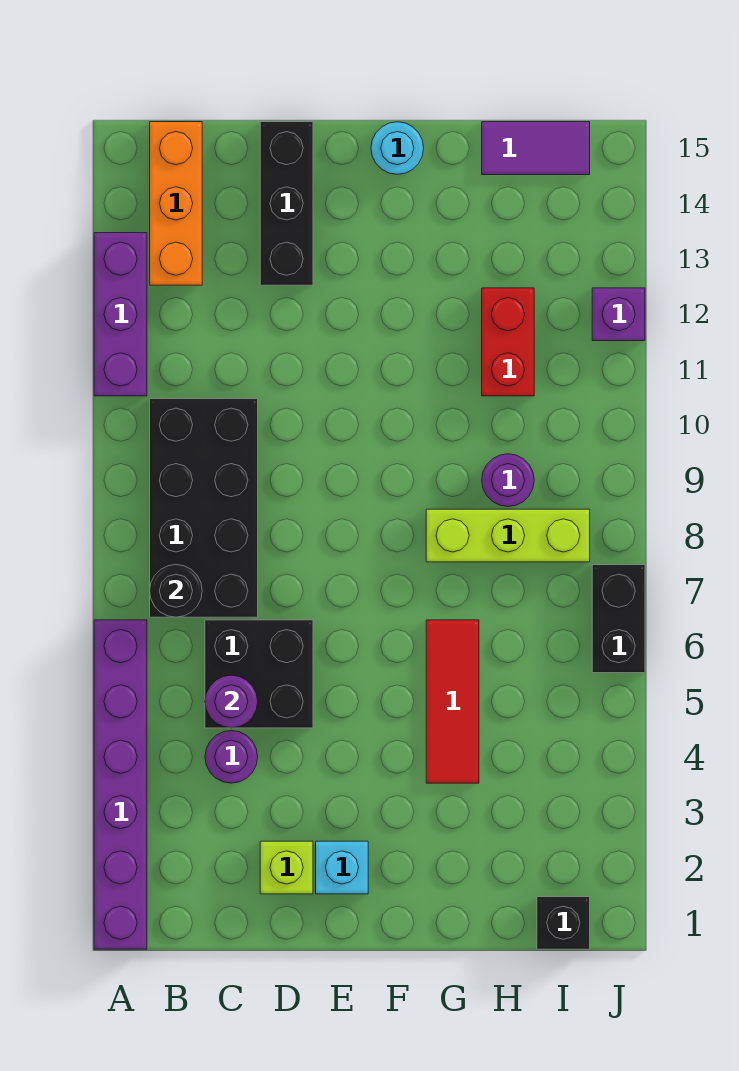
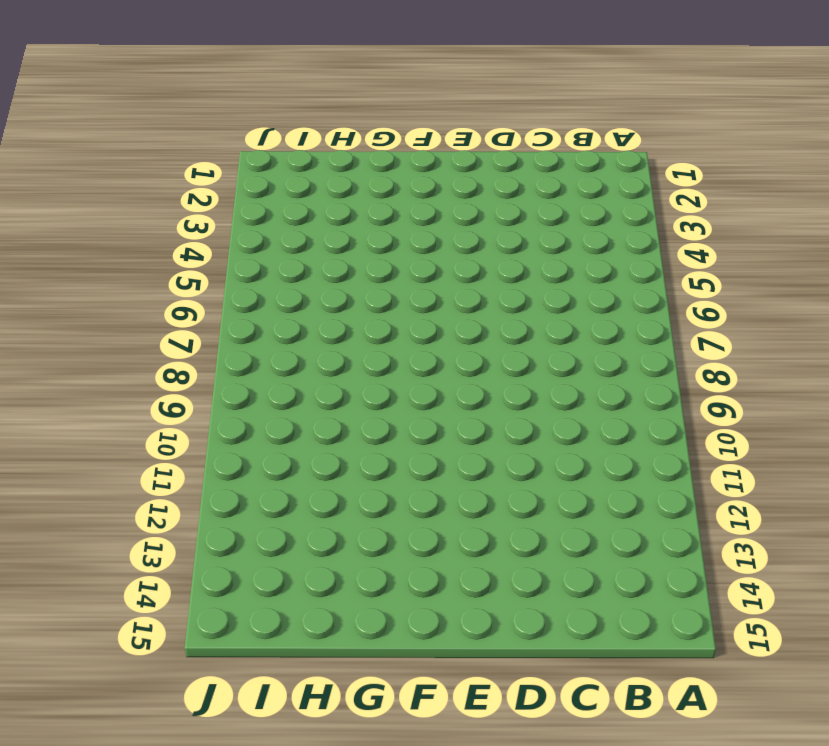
none -> purple brick A1:A6 level 1
none -> purple brick A11:A13 level 1
none -> black brick B7:C10 level 1

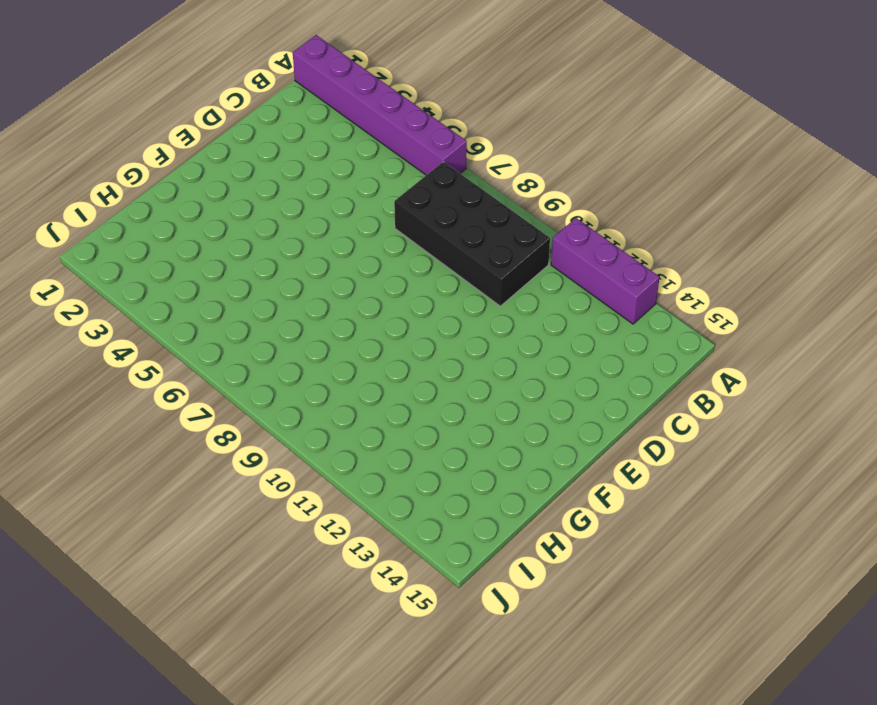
none -> orange brick B13:B15 level 1
none -> purple round brick C4 level 1
none -> black brick C5:D6 level 1

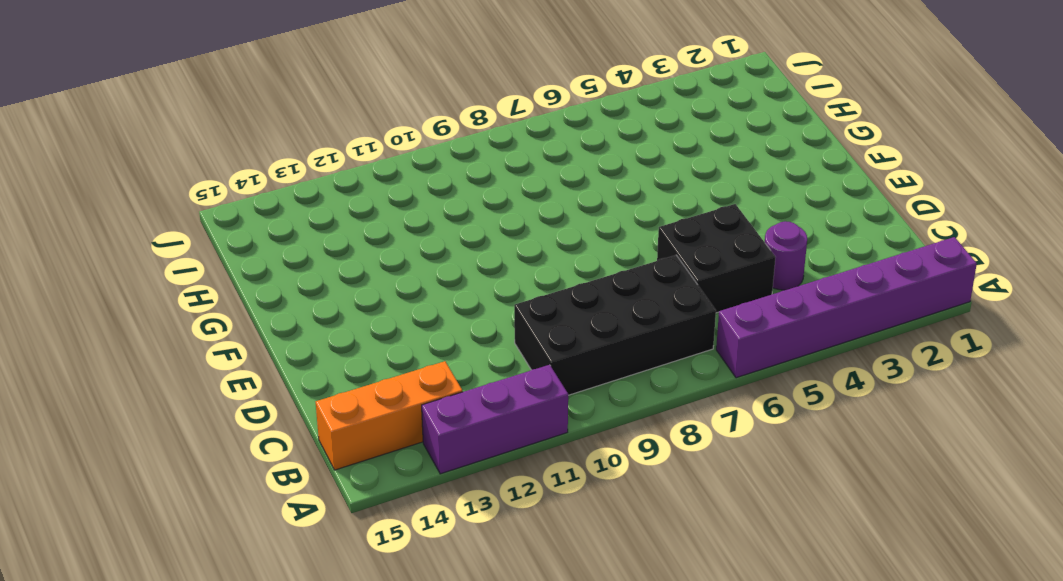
none -> lime brick D2 level 1
none -> black brick D13:D15 level 1
none -> cyan brick E2 level 1

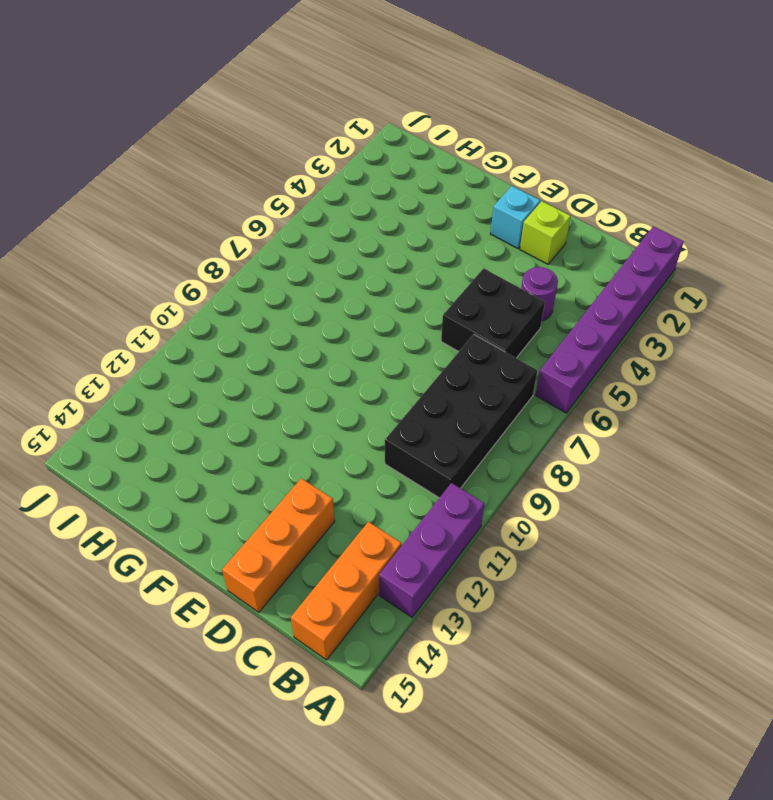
orange brick D13:D15 level 1 -> black brick D13:D15 level 1
none -> cyan round brick F15 level 1
none -> red tile G4:G6 level 1
none -> lime brick G8:I8 level 1

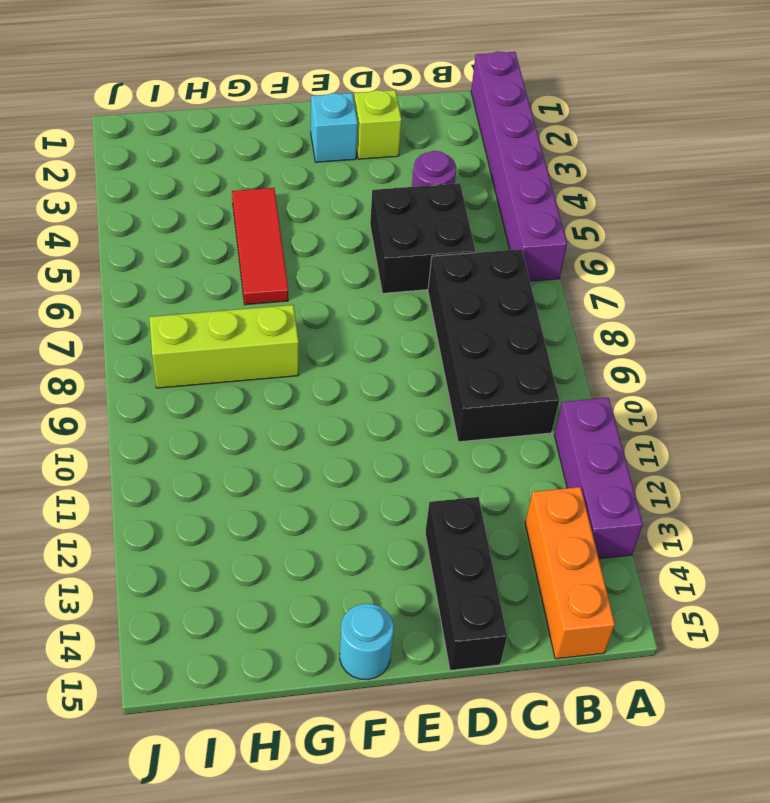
none -> purple round brick H9 level 1
none -> red brick H11:H12 level 1
none -> purple tile H15:I15 level 1

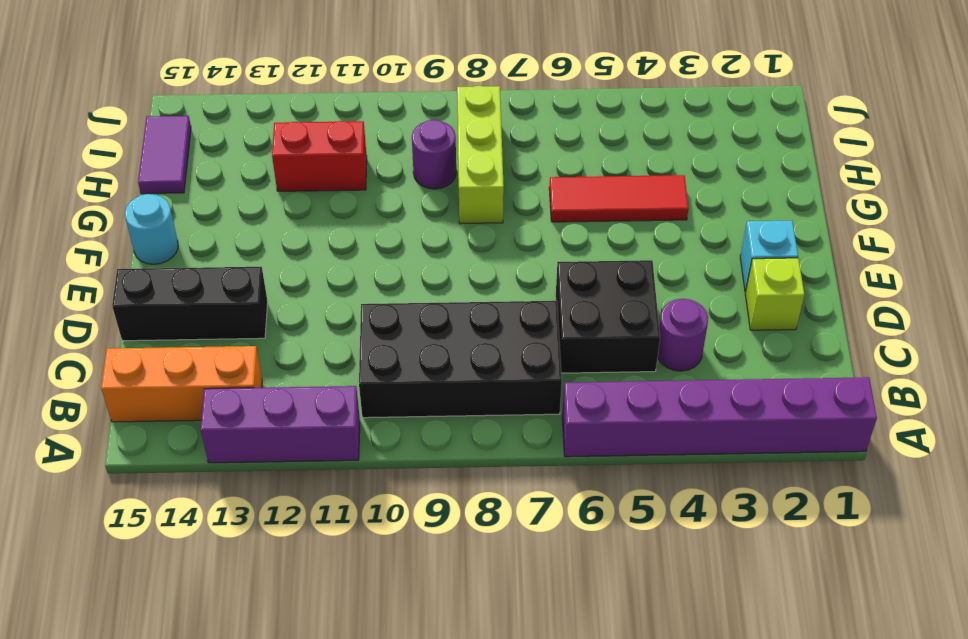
none -> black brick I1 level 1
none -> black brick J6:J7 level 1
none -> purple brick J12 level 1

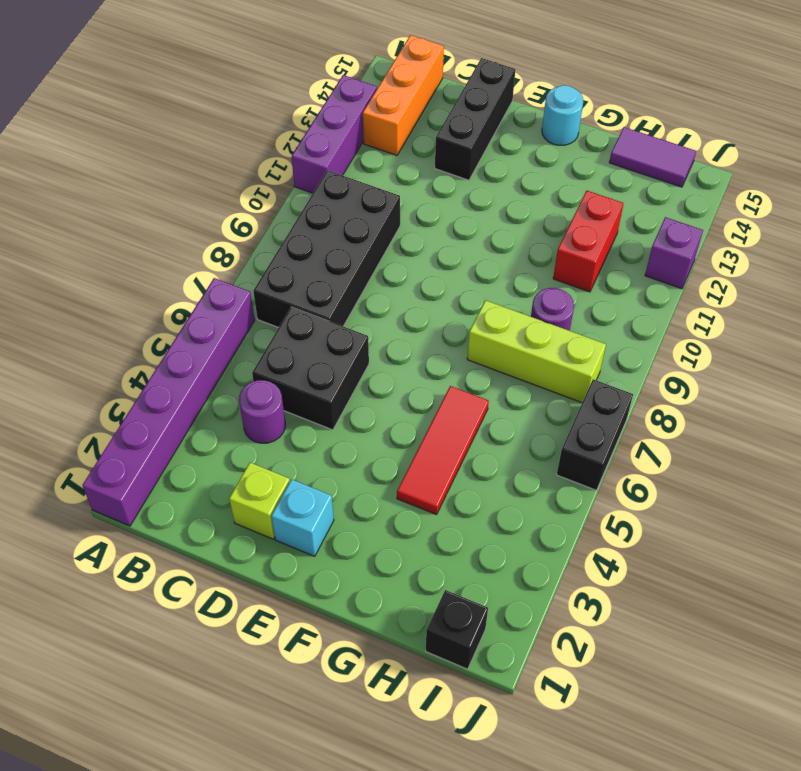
none -> black round brick B7 level 2
none -> purple round brick C5 level 2

